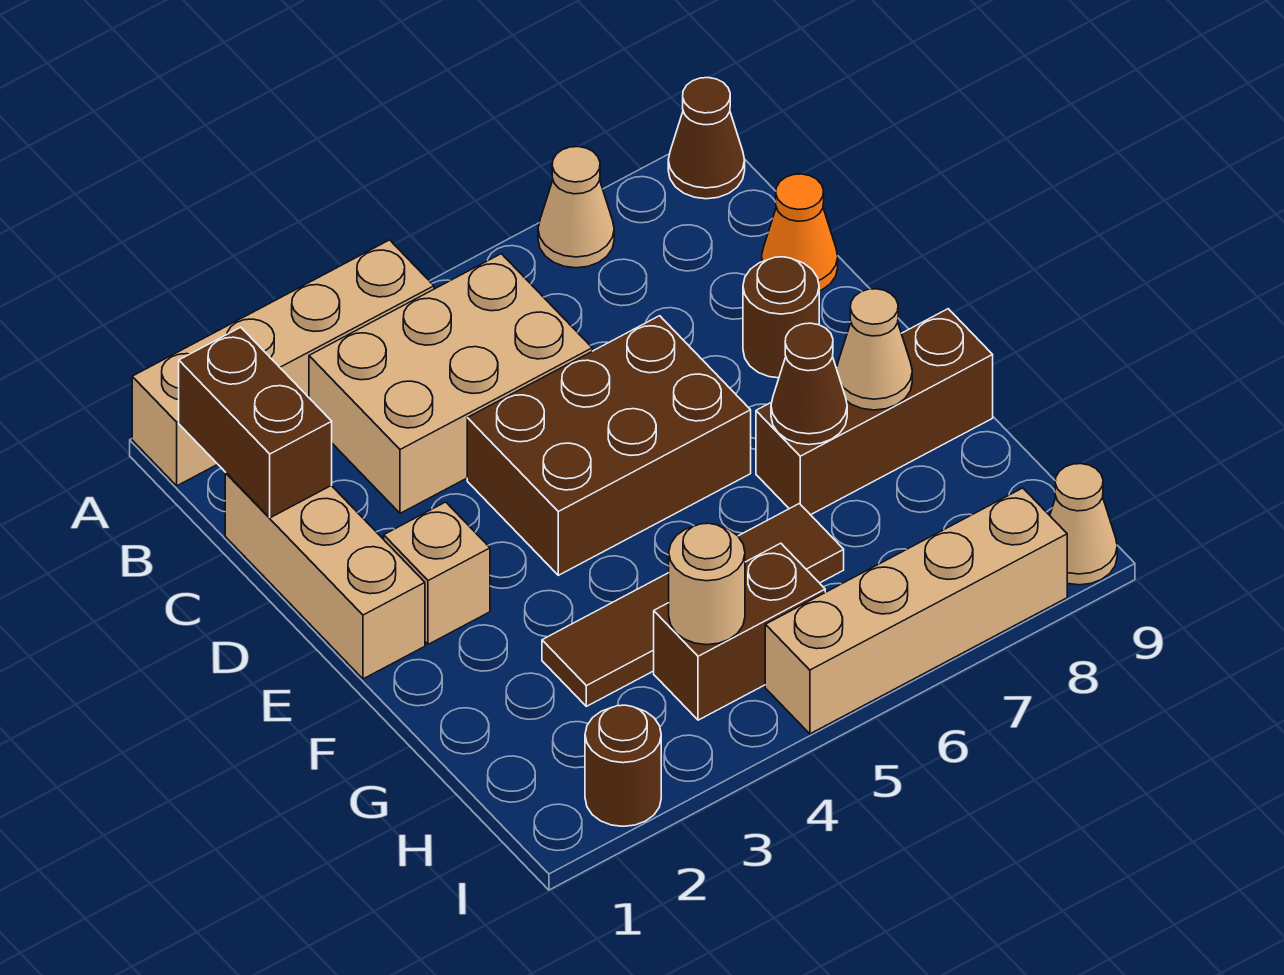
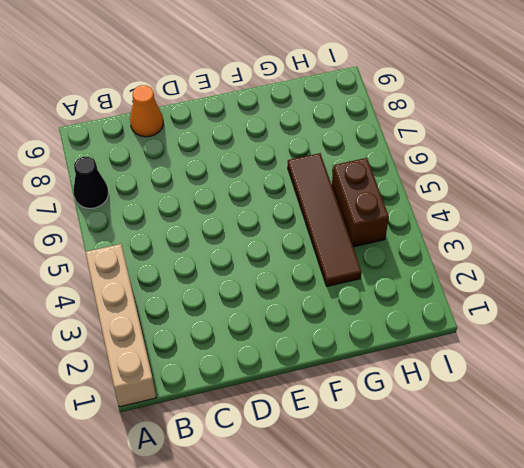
black cone A7 level 1 -> tan cone A7 level 1
none -> brown cone A9 level 1
none -> tan brick B3:C5 level 1
none -> tan brick C1:E1 level 1

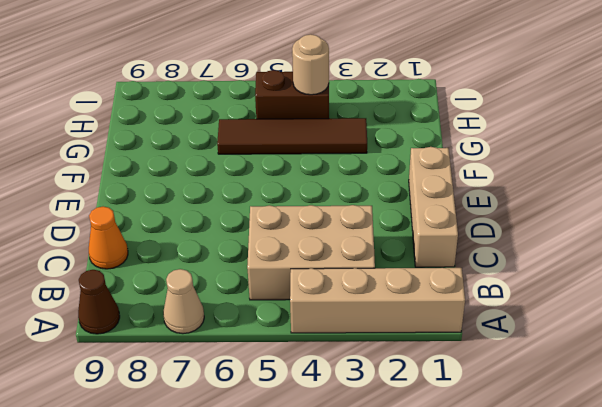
none -> brown brick D4:E6 level 1
none -> brown round brick D8 level 1
none -> tan brick E2 level 1

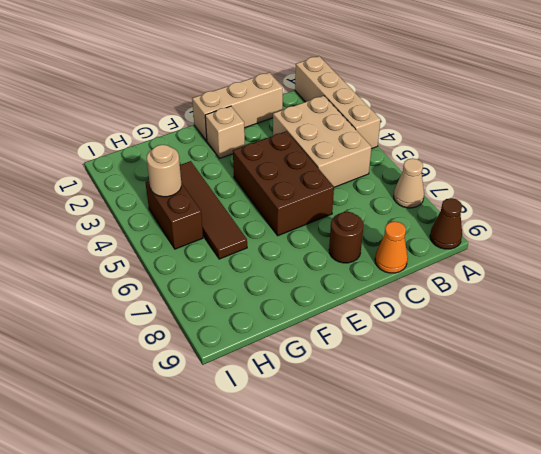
none -> brown brick F7:F9 level 1
none -> brown round brick I2 level 1
none -> tan brick I5:I8 level 1

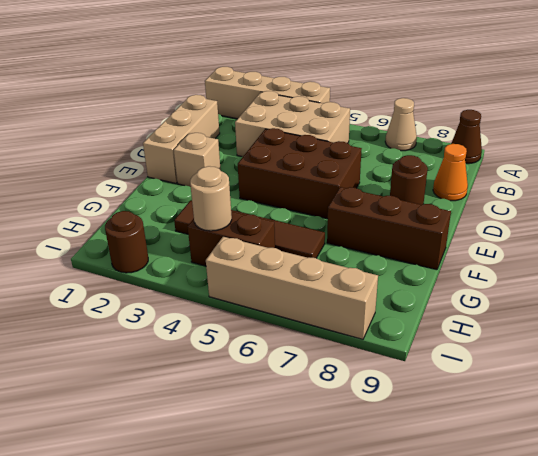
none -> tan cone I9 level 1
none -> brown brick B1:C1 level 2
none -> brown cone F7 level 2

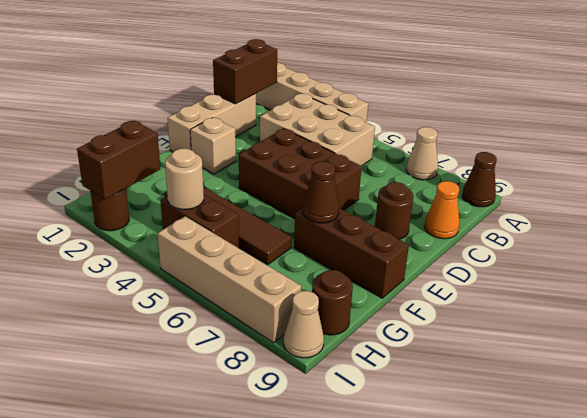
brown brick H2:I2 level 2 -> none
brown round brick H9 level 1 -> none
none -> tan cone F8 level 2

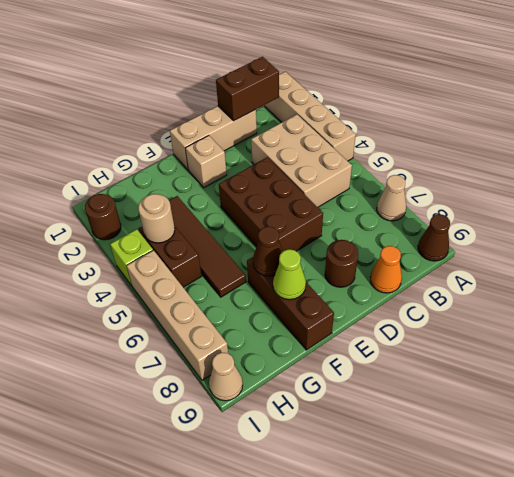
lime cone F8 level 2 -> tan cone F8 level 2
lime brick I4 level 1 -> none

